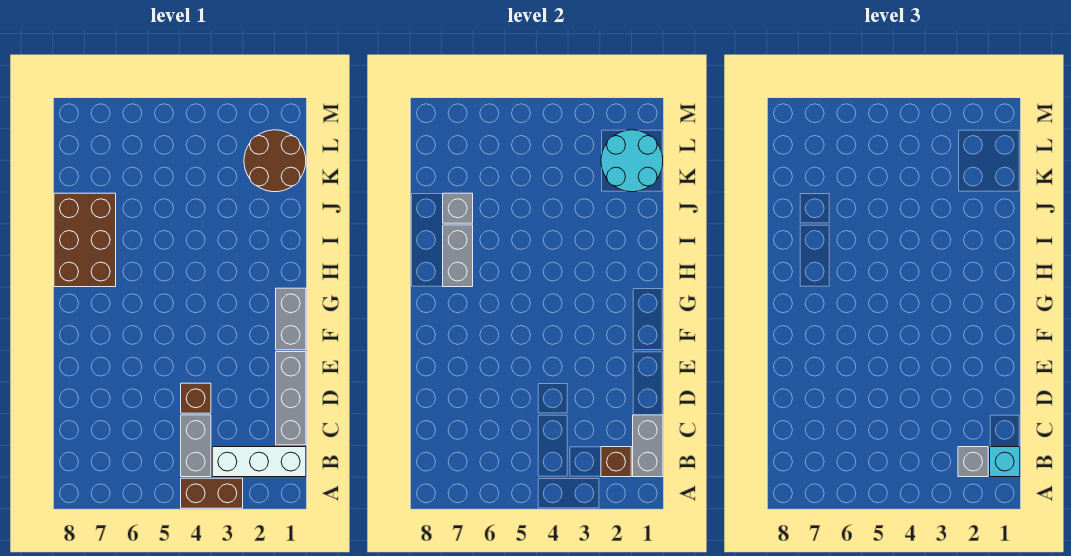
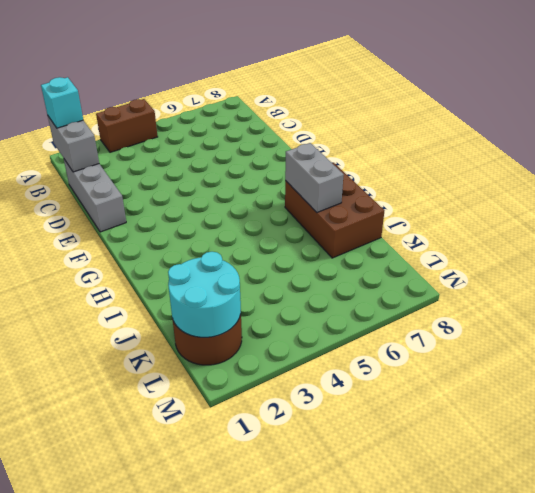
none -> white brick B1:B3 level 1
none -> grey brick B4:C4 level 1
none -> brown brick D4 level 1

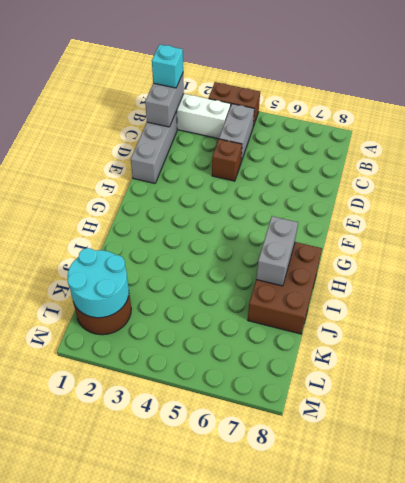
none -> grey brick F1:G1 level 1
none -> brown brick B2 level 2
none -> grey brick J7 level 2

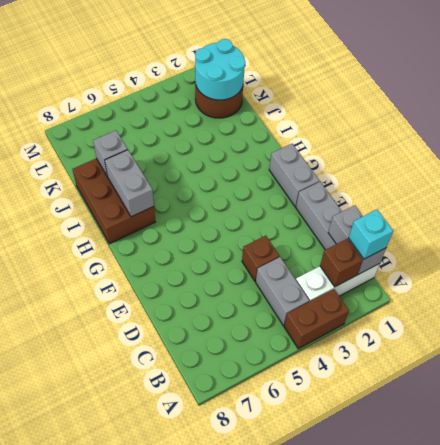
none -> grey brick B2 level 3

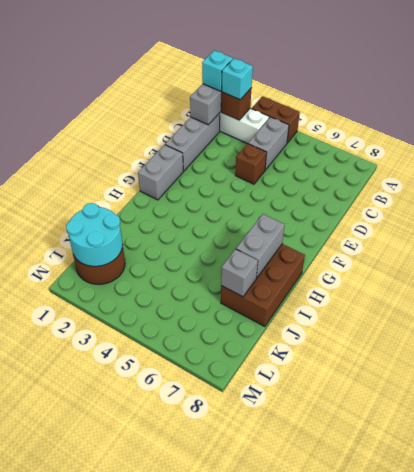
cyan brick B2 level 3 -> grey brick B2 level 3

